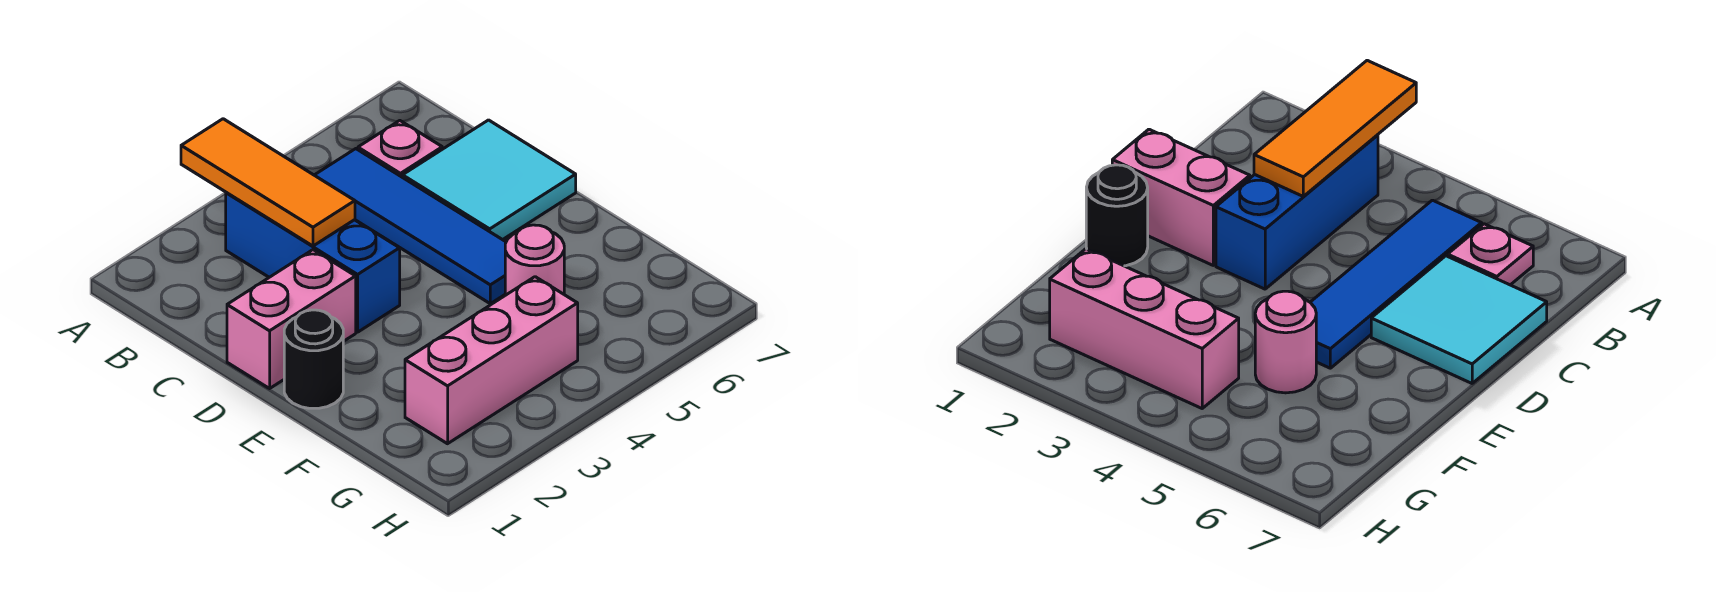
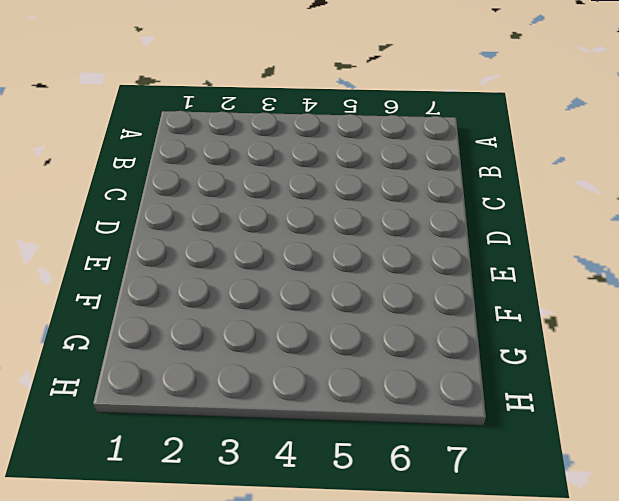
none -> blue brick B3:D3 level 1
none -> blue tile B5:E5 level 1

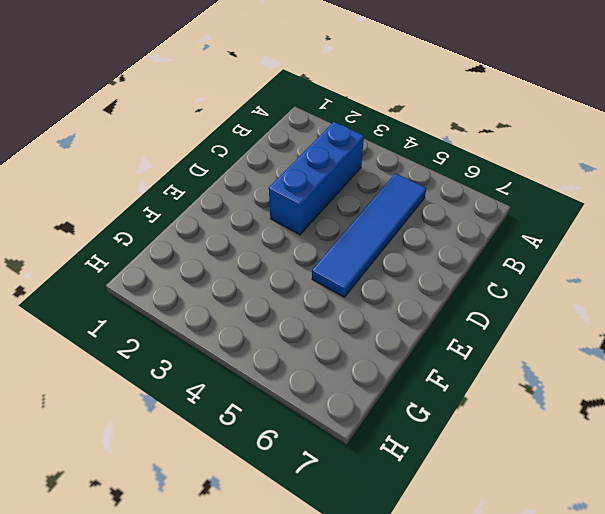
none -> pink plate B6 level 1
none -> cyan tile C6:D7 level 1

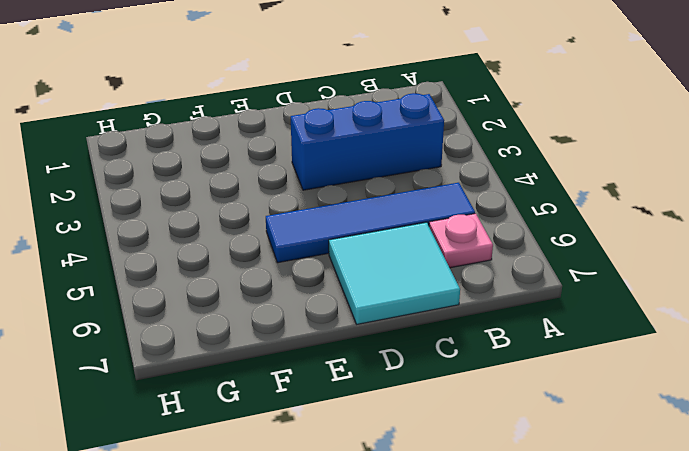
none -> pink brick D1:D2 level 1
none -> black round brick E1 level 1

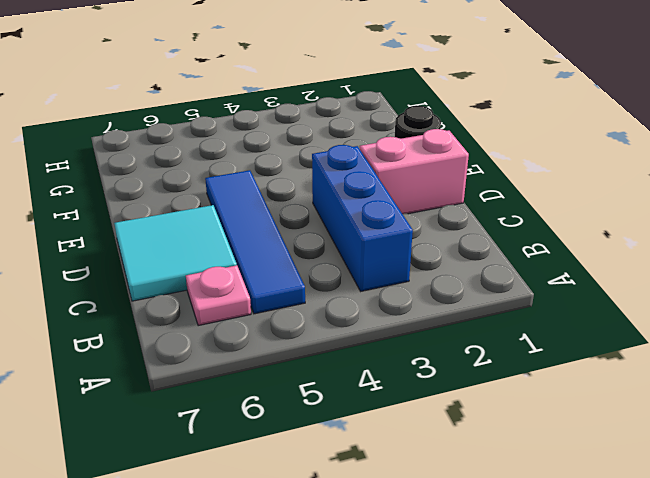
none -> pink round brick F5 level 1
none -> pink brick G2:G4 level 1

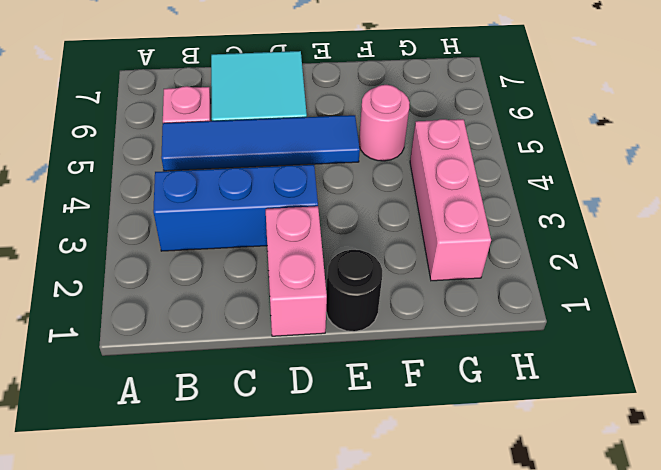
none -> orange tile A3:C3 level 2

